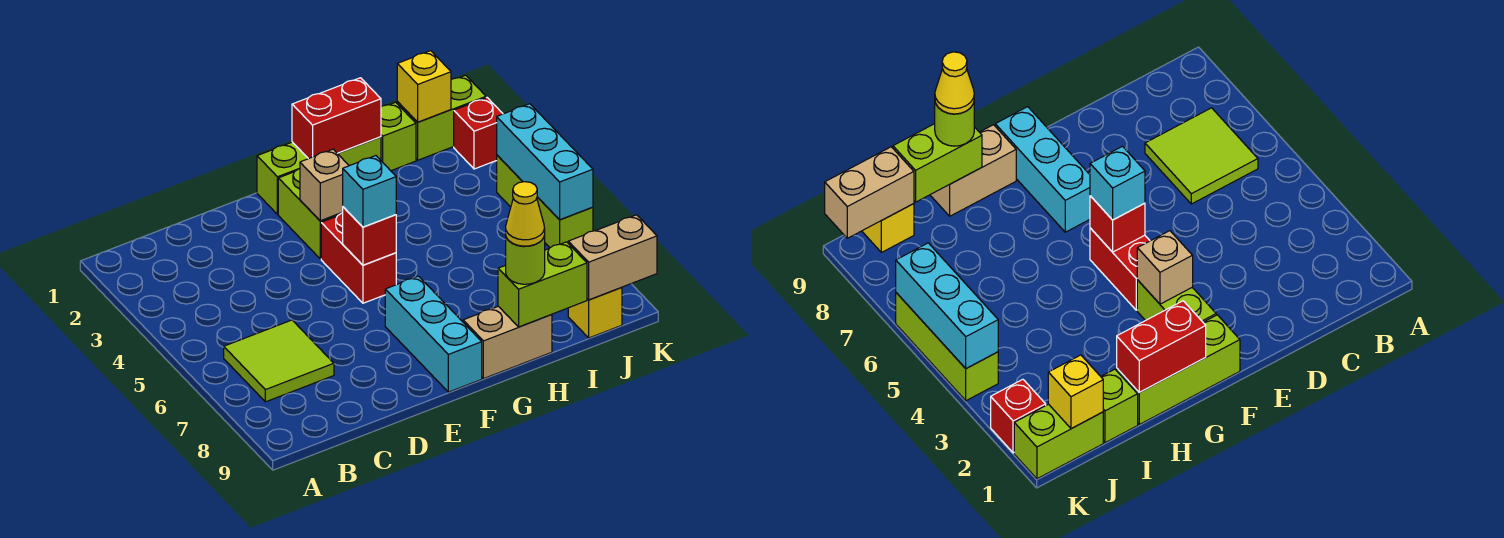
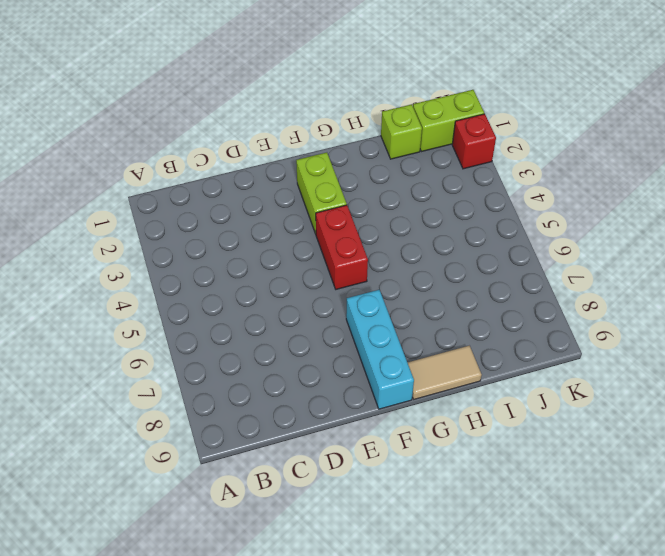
tan tile G9:H9 level 1 -> tan brick G9:H9 level 1
none -> lime tile B6:C7 level 1
none -> lime brick F1:H1 level 1
none -> yellow brick J9 level 1

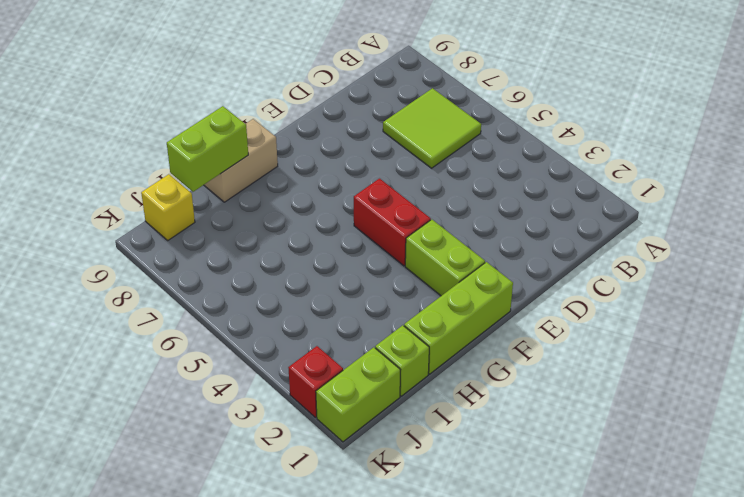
none -> cyan brick F7:F9 level 1
none -> lime brick K4:K6 level 1
none -> tan brick F3 level 2

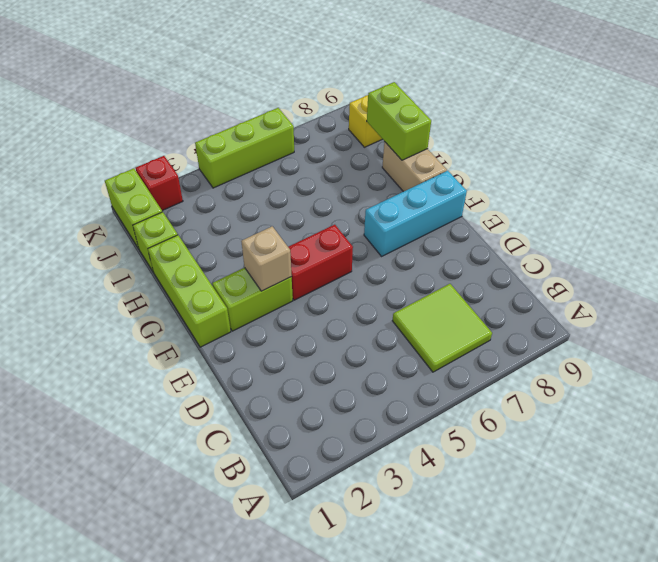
none -> red brick F5 level 2
none -> red brick G1:H1 level 2
none -> yellow brick J1 level 2

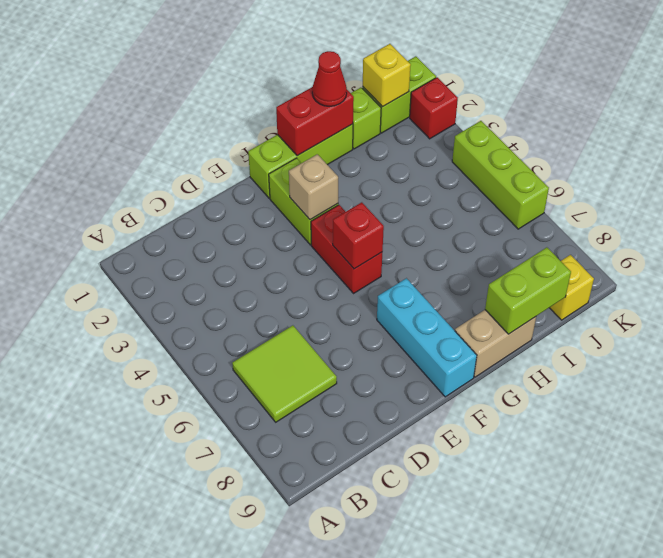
red cone H1 level 3 -> none
none -> tan brick J9:K9 level 2
none -> cyan brick K4:K6 level 2
none -> cyan brick F5 level 3

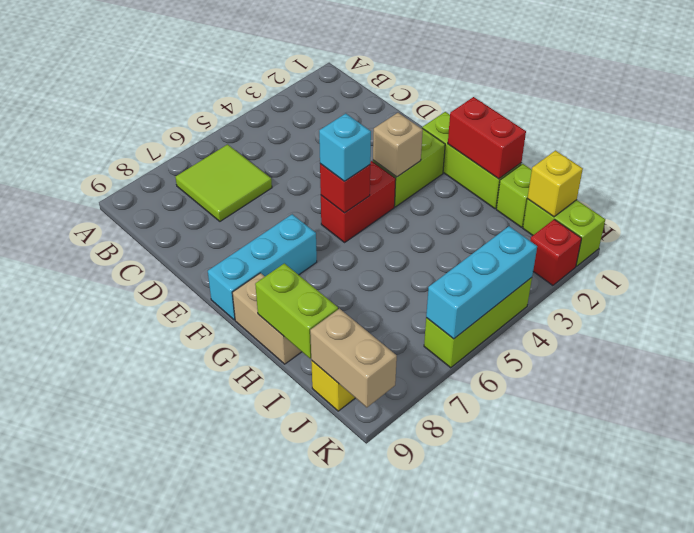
none -> lime round brick H9 level 3
none -> yellow cone H9 level 4

